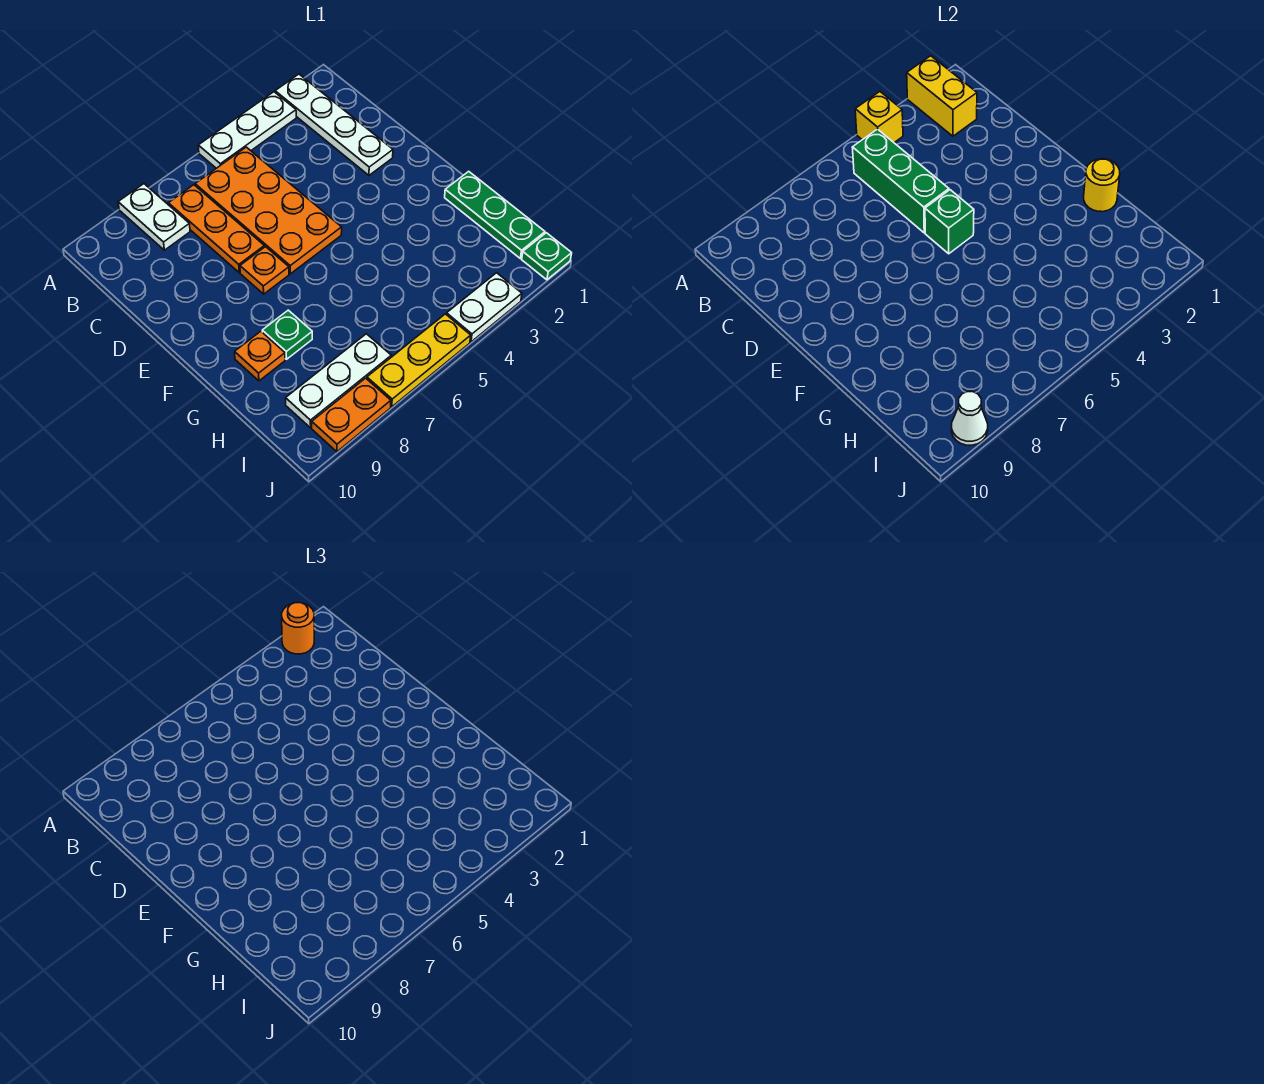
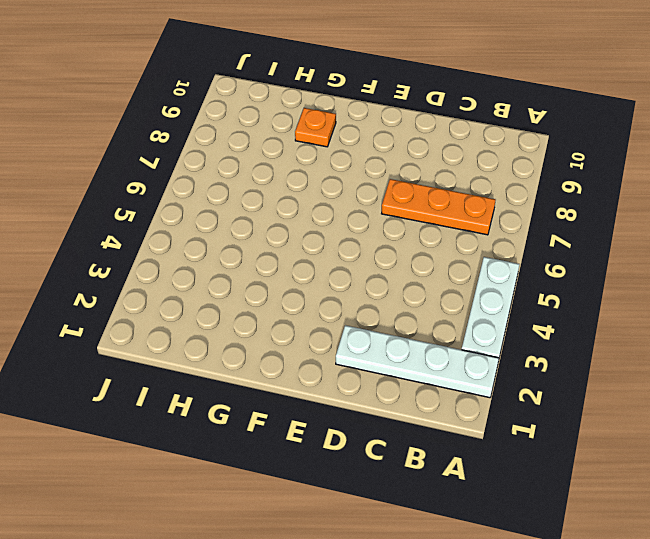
none -> white plate A8:B8 level 1
none -> orange plate B5:E6 level 1
none -> orange plate E7 level 1

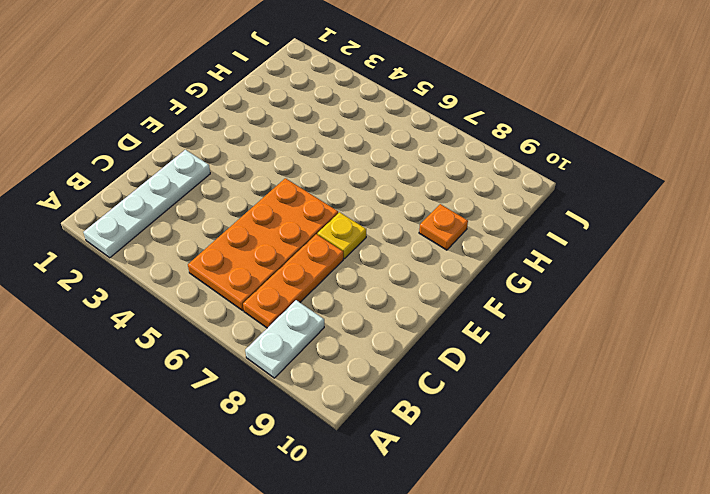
yellow plate E7 level 1 -> orange plate E7 level 1
none -> white plate A3:A5 level 1
none -> green plate G1:I1 level 1
none -> green plate G8 level 1

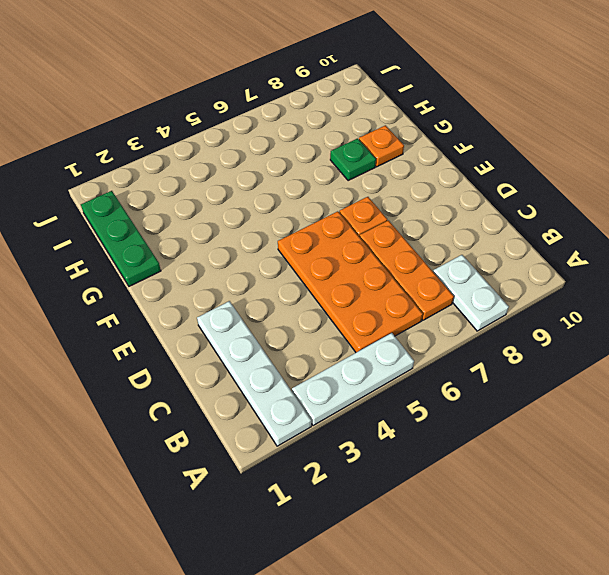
none -> white plate I7:I9 level 1
none -> green plate J1 level 1
none -> white plate J3:J4 level 1

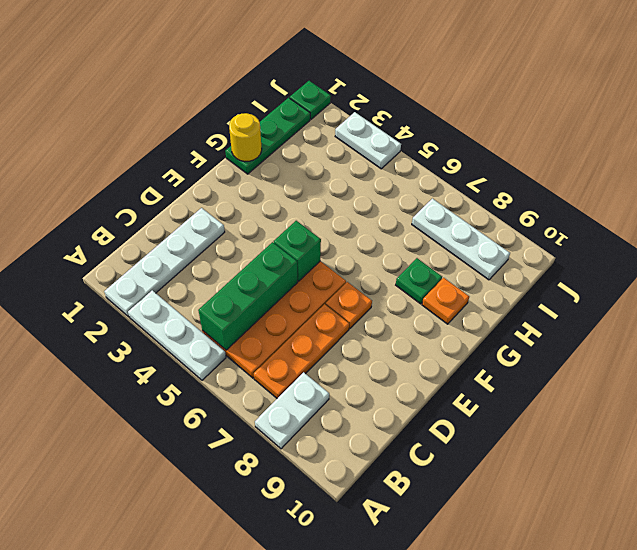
none -> yellow plate J5:J7 level 1
none -> orange plate J8:J9 level 1
none -> yellow brick A2:B2 level 2

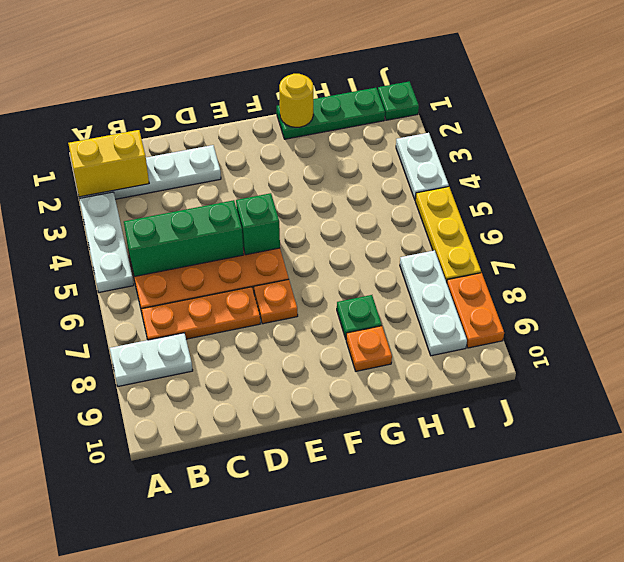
none -> yellow brick A4 level 2
none -> white cone J9 level 2
none -> orange round brick A2 level 3

